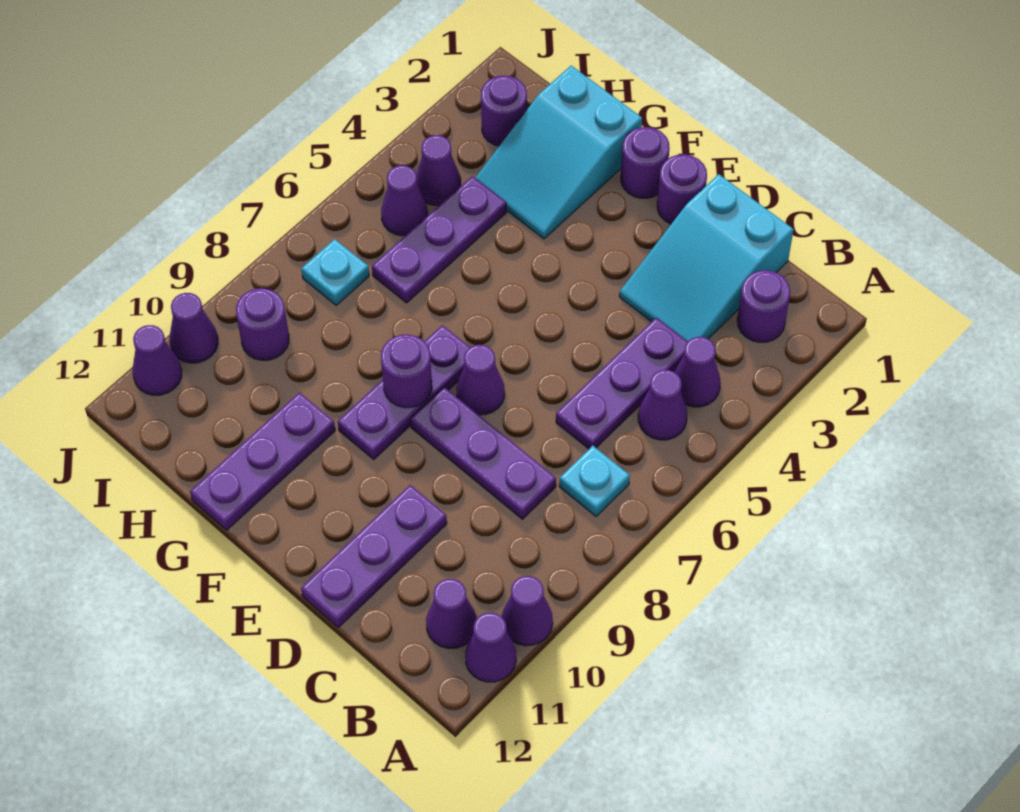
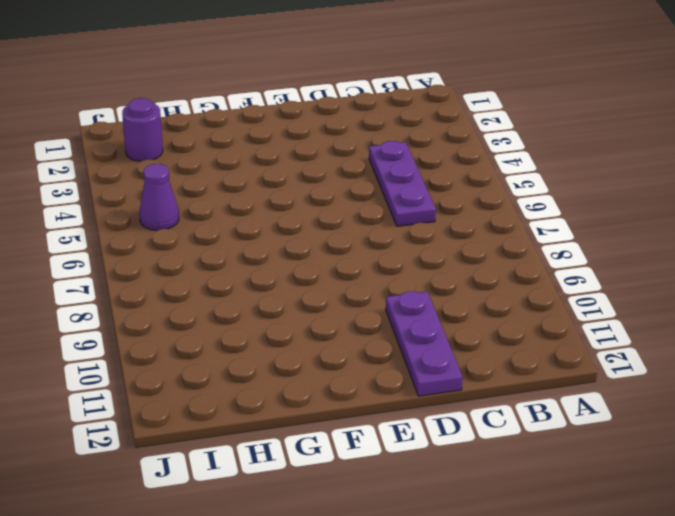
none -> purple cone A10 level 1
none -> purple cone A11 level 1
none -> purple round brick B2 level 1

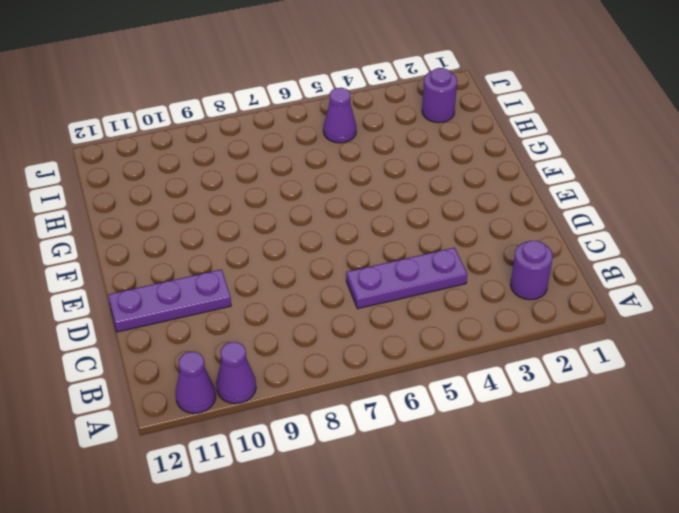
none -> purple cone B4 level 1
none -> purple cone B5 level 1
none -> cyan plate B7 level 1

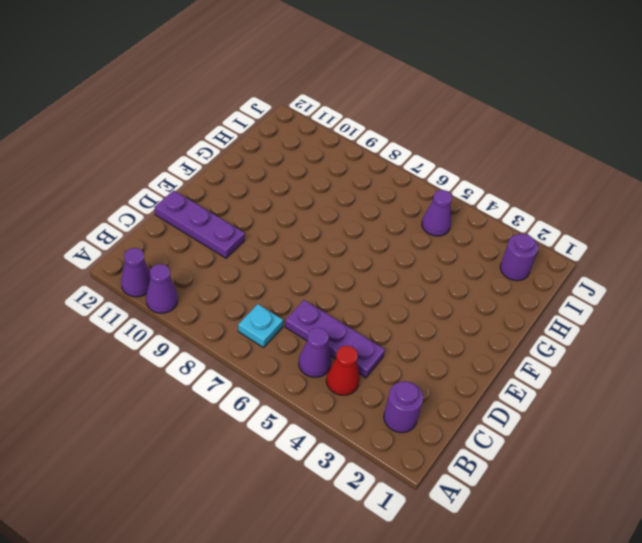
red cone B4 level 1 -> purple cone B4 level 1
none -> purple cone B11 level 1
none -> cyan slope C1:D3 level 1 top 1
none -> purple plate C8:E8 level 1

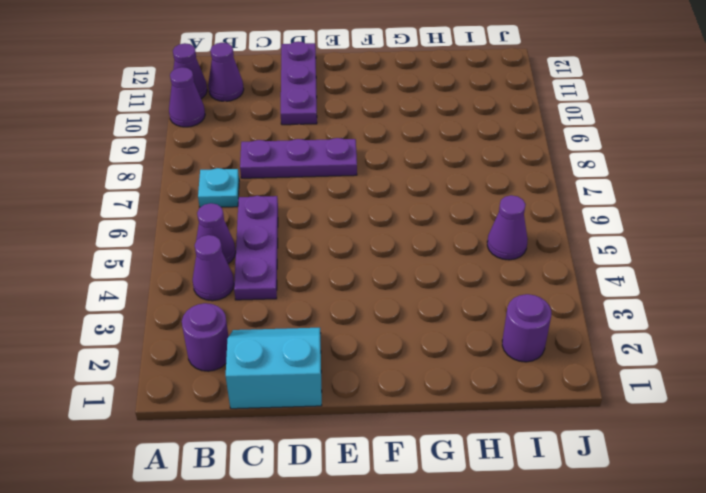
cyan slope C1:D2 level 1 top 1 -> cyan slope C1:D3 level 1 top 1
none -> purple round brick E1 level 1
none -> purple cone E7 level 1
none -> purple round brick F1 level 1

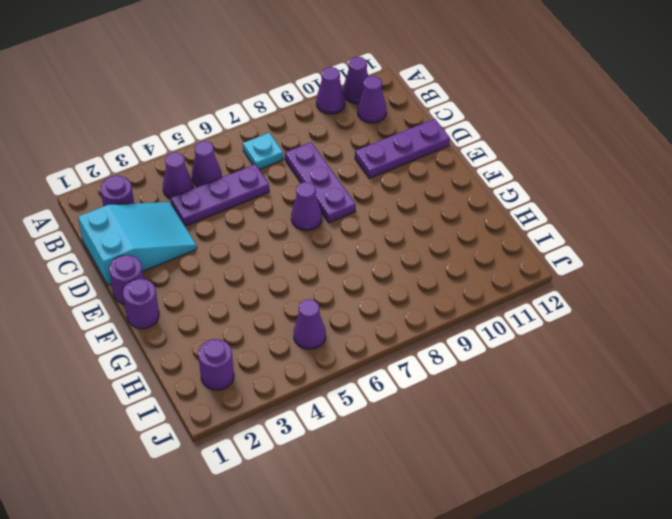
none -> purple plate F7:F9 level 1
none -> cyan slope G1:H3 level 1 top 1
none -> purple plate G10:G12 level 1

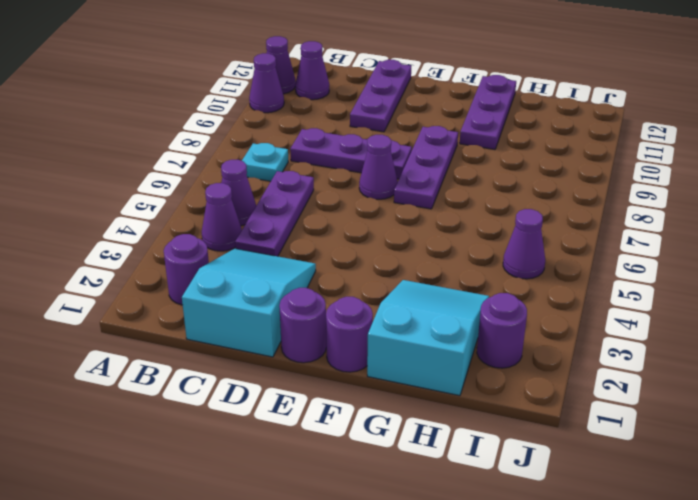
none -> purple plate H4:H6 level 1
none -> purple cone I4 level 1
none -> cyan plate I7 level 1

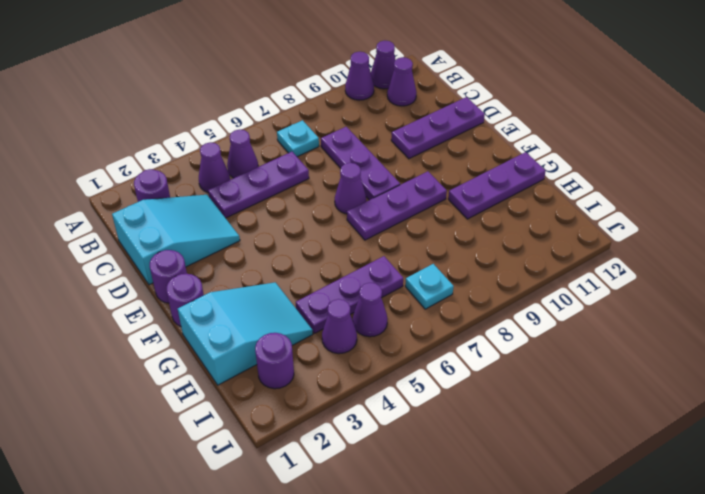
none -> purple round brick I9 level 1
none -> purple cone J10 level 1
none -> purple cone J11 level 1

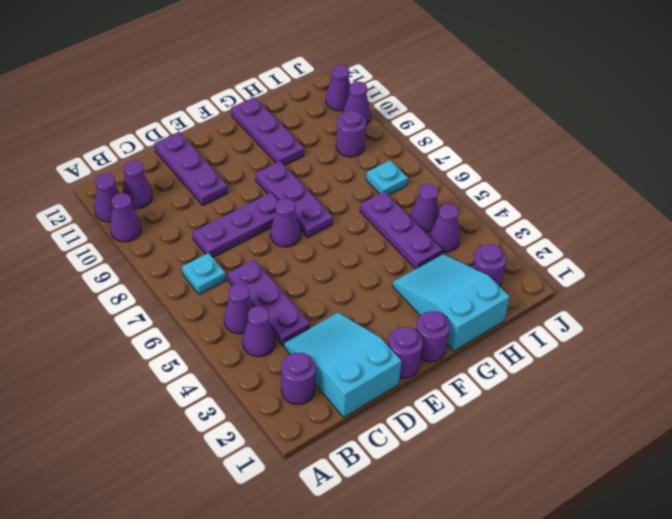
none -> purple round brick F8 level 2

